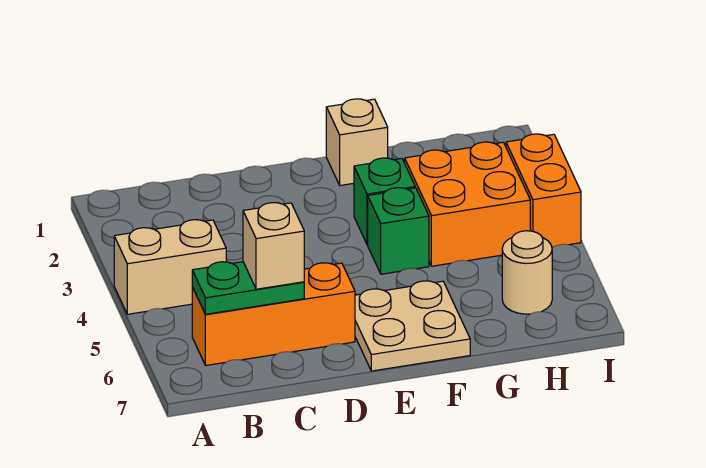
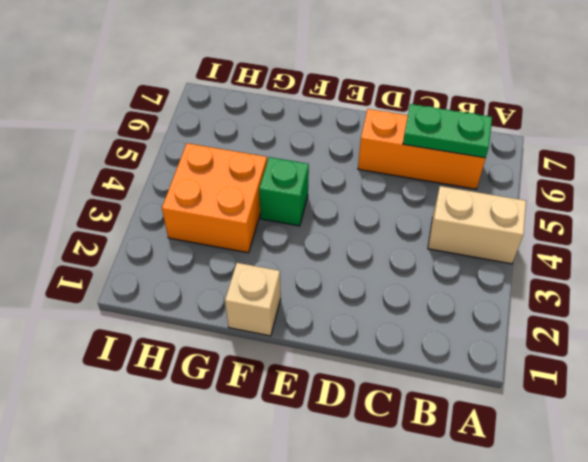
none -> tan plate E6:F7 level 1
none -> green brick F3 level 1

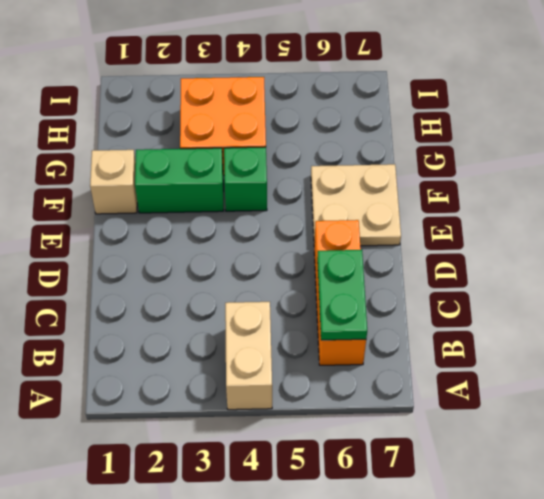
green brick F2:F3 level 1 -> green brick F3 level 1
none -> tan round brick H6 level 1
none -> orange brick I3:I4 level 1

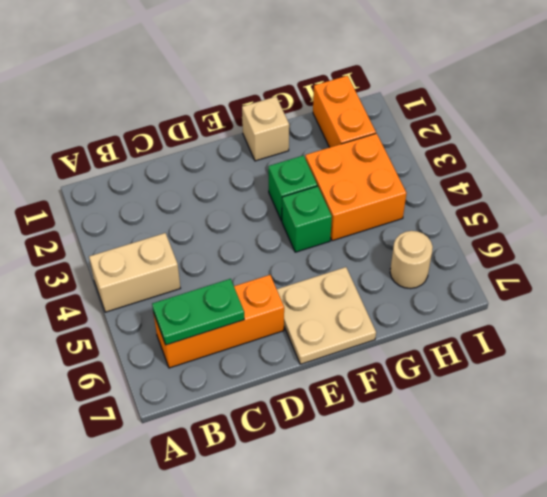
orange brick H1:H2 level 1 -> orange brick I3:I4 level 1
none -> tan brick C6 level 3

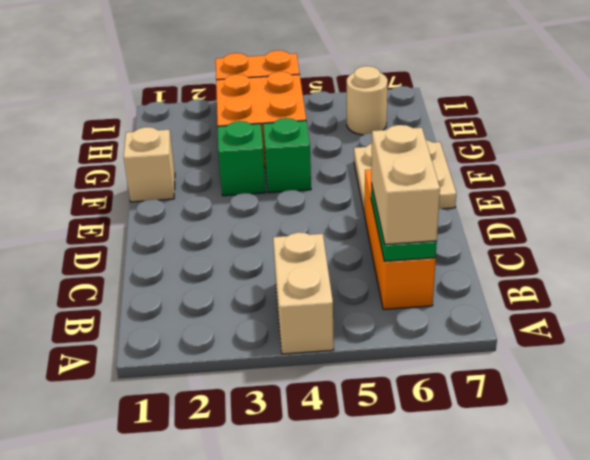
tan brick B6:C6 level 3 -> tan brick C6 level 3

